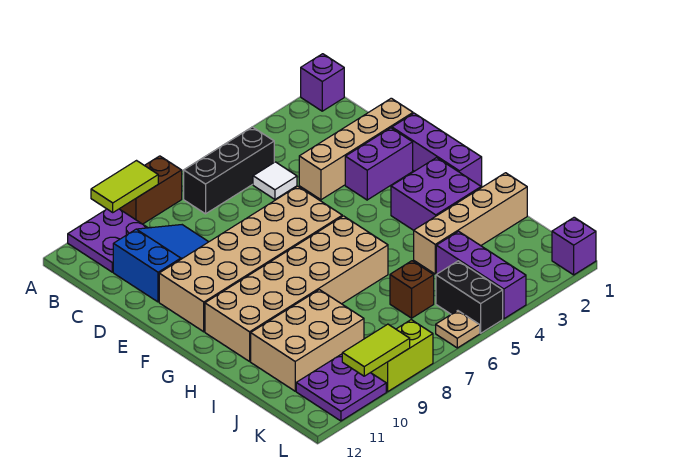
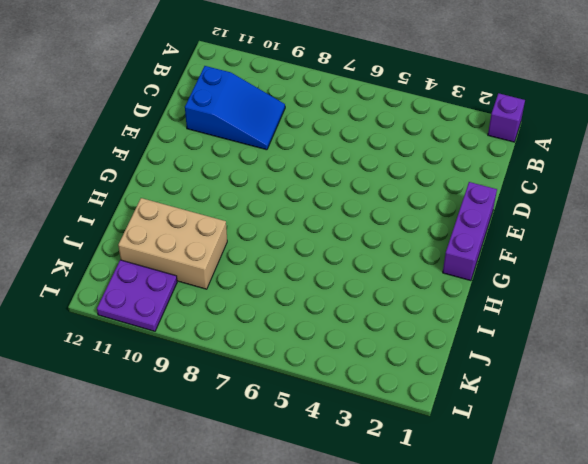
none -> brown brick A8:A9 level 1
none -> purple plate A10:B11 level 1
none -> black brick B5:B7 level 1

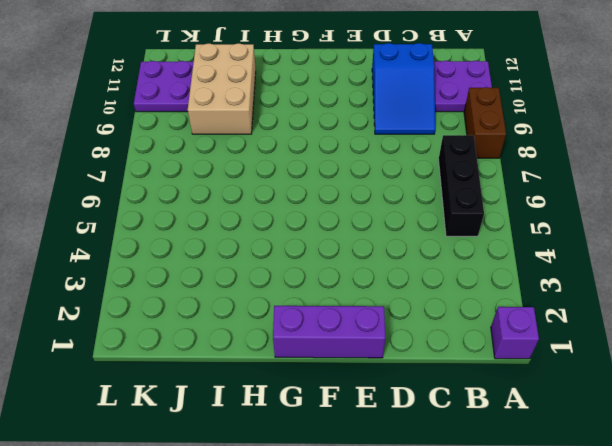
none -> white tile C5 level 1
none -> tan brick D1:D4 level 1
none -> purple brick E2:E3 level 1

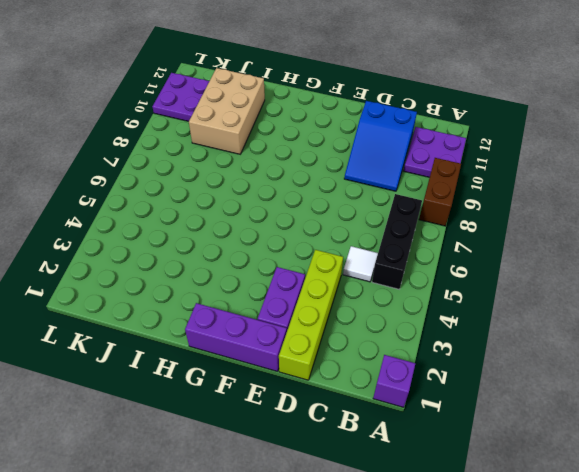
lime brick D1:D4 level 1 -> tan brick D1:D4 level 1
none -> tan brick E6:F11 level 1
none -> purple brick G2:H3 level 1
none -> tan brick G6:H11 level 1

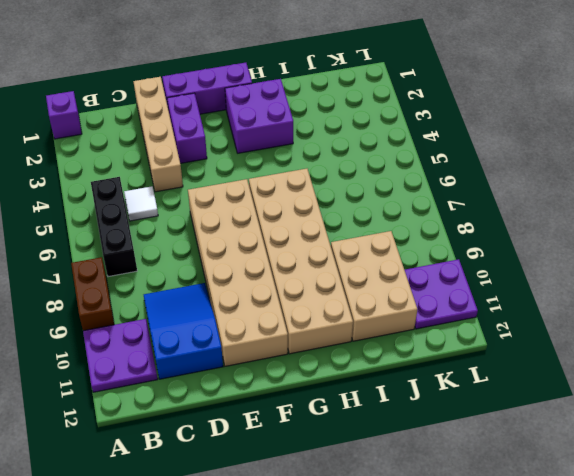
none -> tan brick I1:I4 level 1
none -> purple brick J4:L4 level 1
none -> brown brick J6 level 1

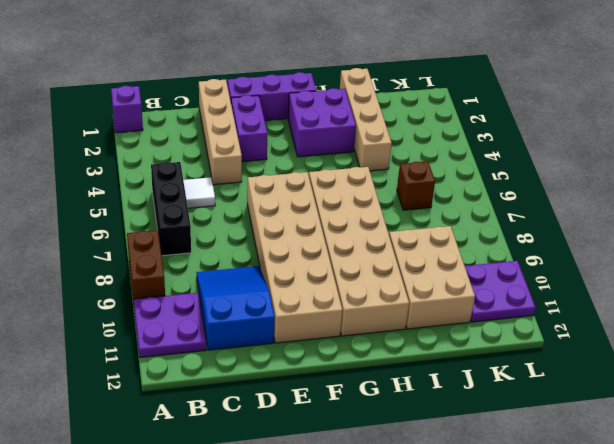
none -> purple brick J4:L4 level 1
none -> black brick K5:L5 level 1
none -> purple brick L1 level 1

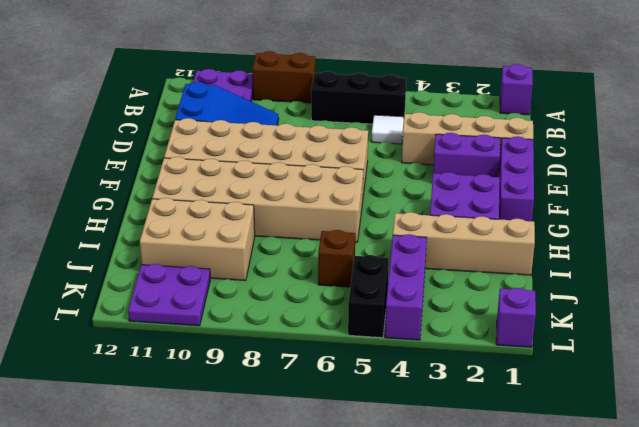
none -> tan plate L6 level 1
none -> lime brick L8:L9 level 1
none -> lime tile A9:A10 level 2

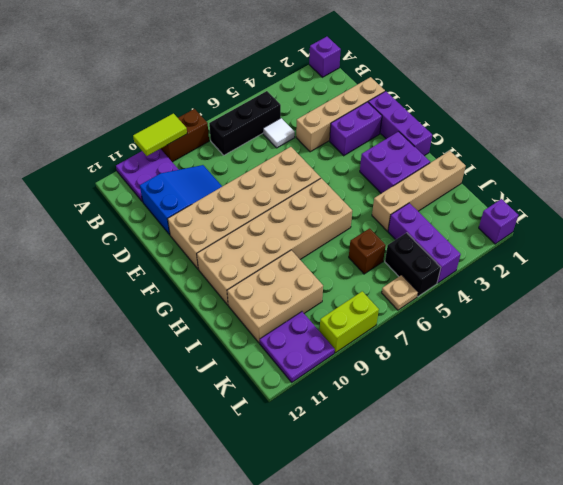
none -> lime tile L9:L10 level 2

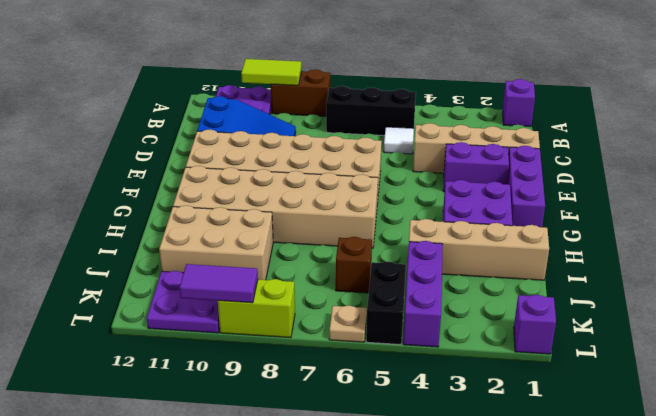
purple tile L9:L10 level 2 -> lime tile L9:L10 level 2

